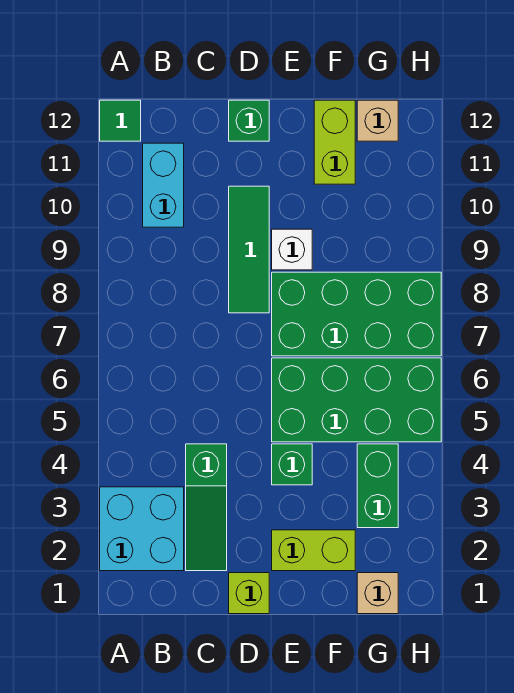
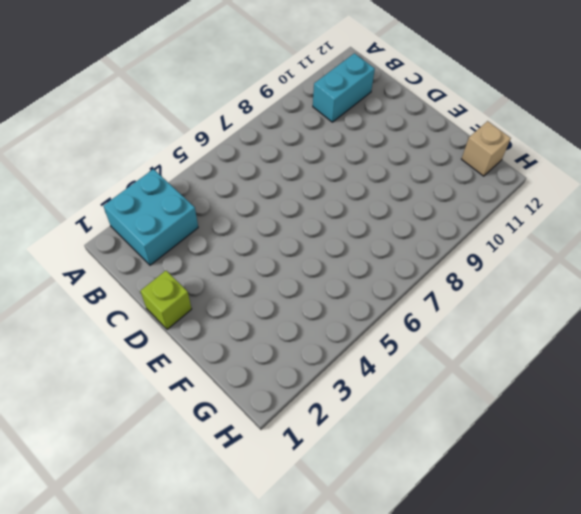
none -> green tile A12 level 1
none -> green slope C2:C4 level 1 top 4
none -> green tile D8:D10 level 1

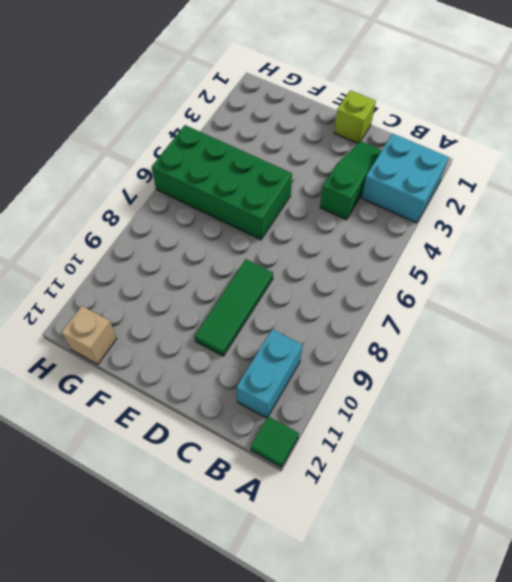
none -> green brick D12 level 1
none -> lime brick E2:F2 level 1
none -> green brick E4 level 1

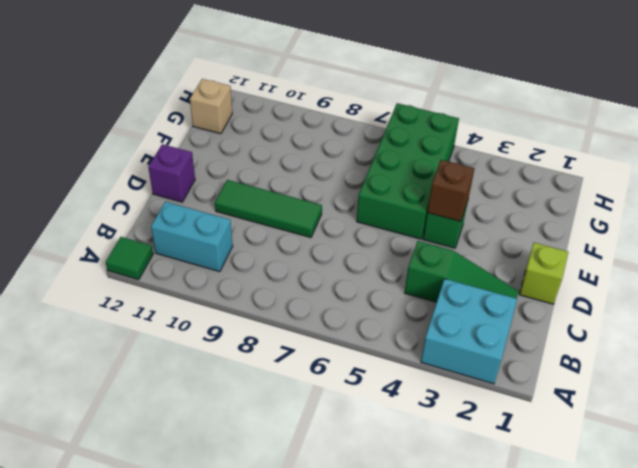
purple brick D12 level 1 -> green brick D12 level 1
brown brick E4 level 2 -> none
none -> lime brick E2:F2 level 1
none -> green brick E7:H8 level 1
none -> white brick E9 level 1

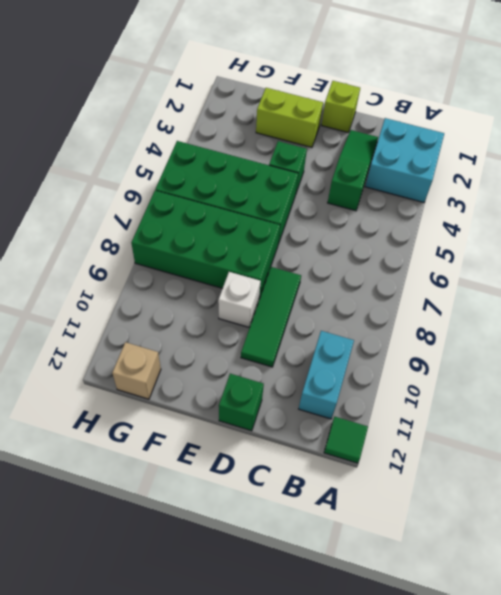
none -> lime brick F11:F12 level 1
none -> tan brick G1 level 1
none -> green brick G3:G4 level 1

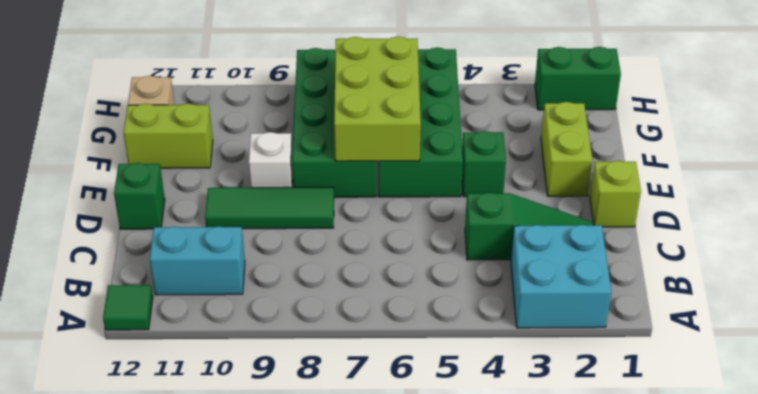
lime brick E6:G7 level 2 -> none
green brick H1:H2 level 1 -> green brick G3:G4 level 1
none -> tan brick G1 level 1

